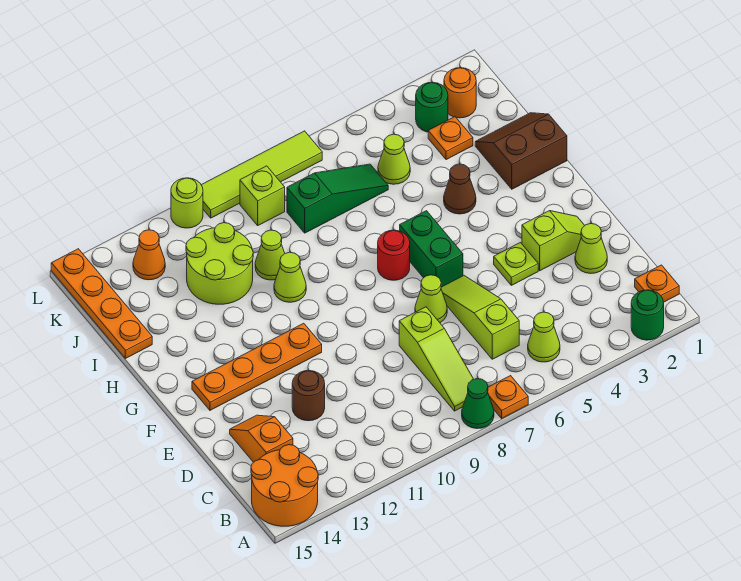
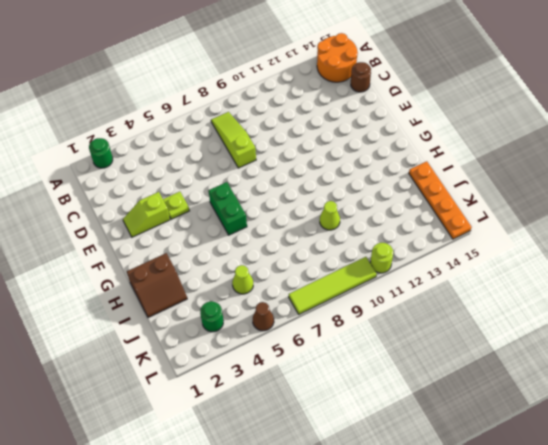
brown round brick C15 level 1 -> brown round brick D12 level 1
brown cone L5 level 1 -> brown cone H4 level 1
none -> orange plate A7 level 1
none -> green cone A8 level 1
none -> orange plate B1 level 1
none -> lime cone B5 level 1

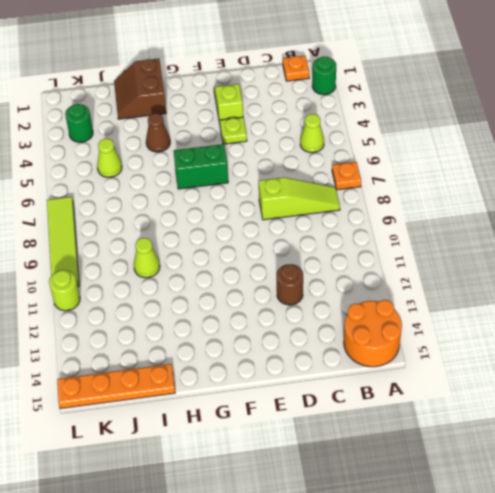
none -> green cone A8 level 1
none -> lime slope C6:E6 level 1 top C
none -> orange slope C14:D14 level 1 top C
none -> lime cone D2 level 1

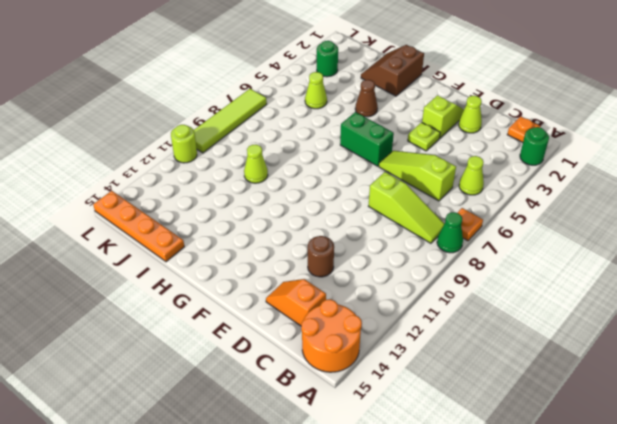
none -> lime cone E7 level 1
none -> orange plate F11:F14 level 1
none -> red round brick G7 level 1
none -> lime cone H10 level 1

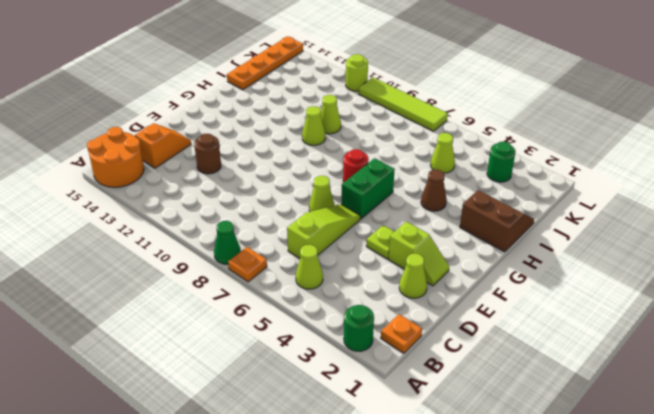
none -> lime slope B8:D8 level 1 top D
none -> orange plate F11:F14 level 1
none -> lime round brick I11:J12 level 1
none -> orange plate J3 level 1

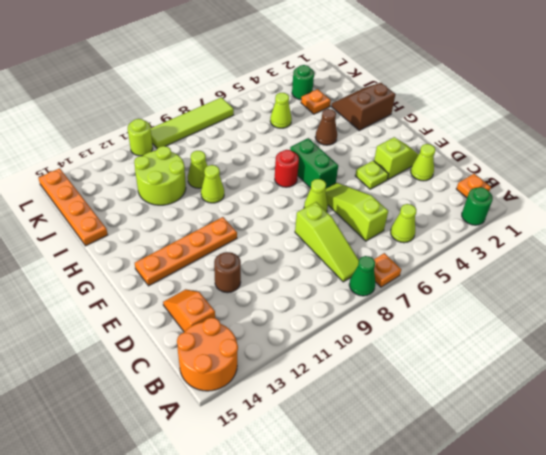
none -> green slope J6:J8 level 1 top 8
none -> orange round brick K2 level 1
none -> lime brick K9 level 1
none -> orange cone K13 level 1

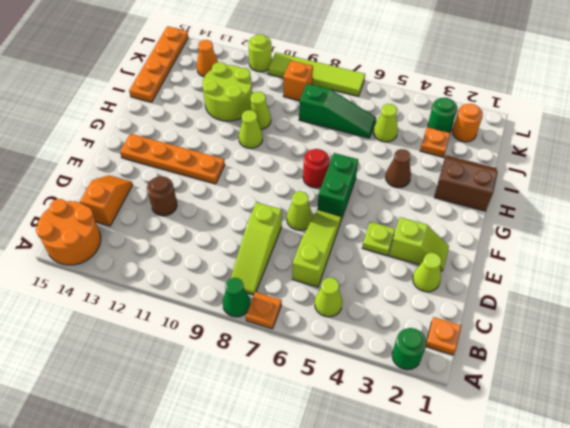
orange brick K9 level 1 -> lime brick K9 level 1

